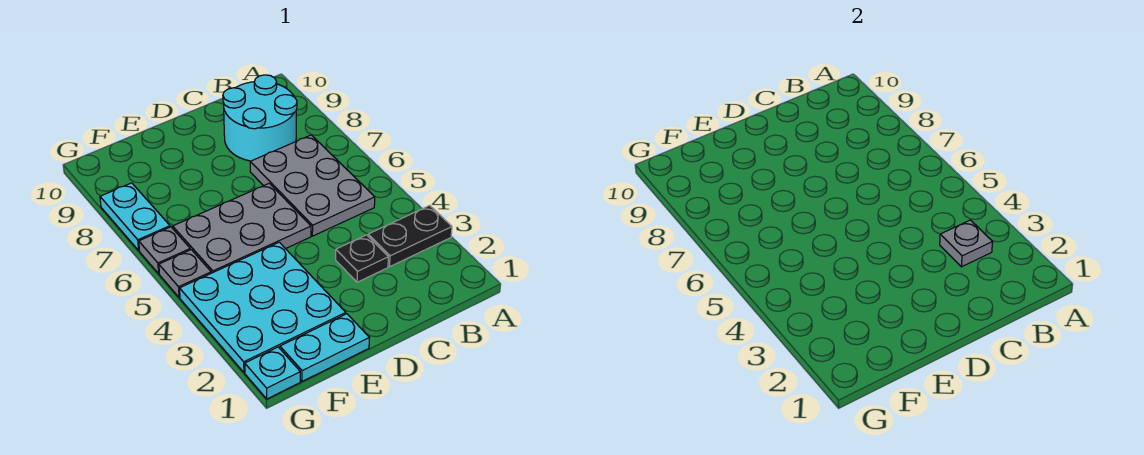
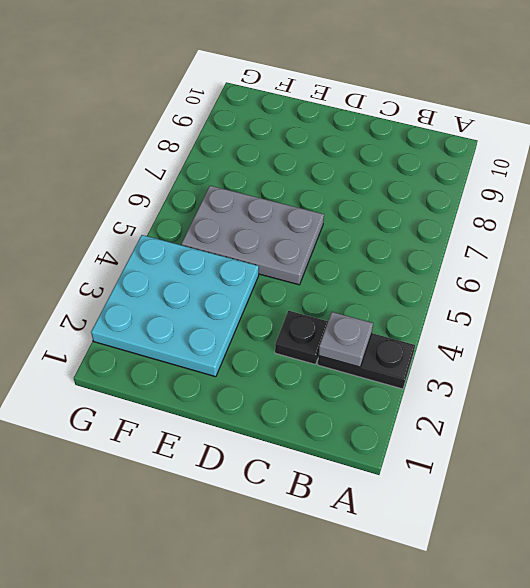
none -> grey plate B5:C7 level 1
none -> cyan round brick B8:C9 level 1
none -> cyan plate E1:F1 level 1

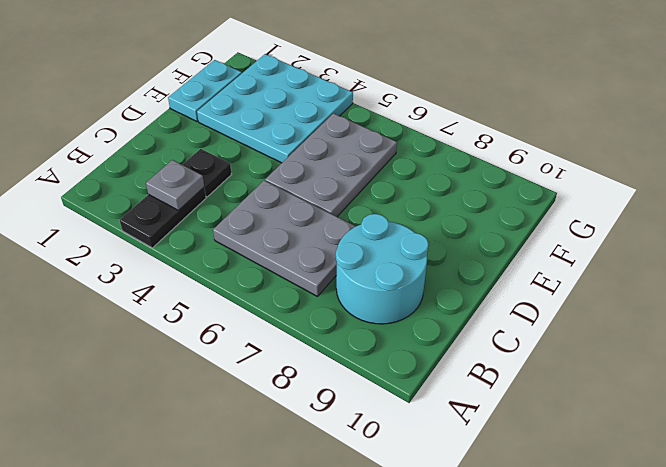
none -> cyan plate G1 level 1
none -> grey plate G5 level 1
none -> grey plate G6 level 1

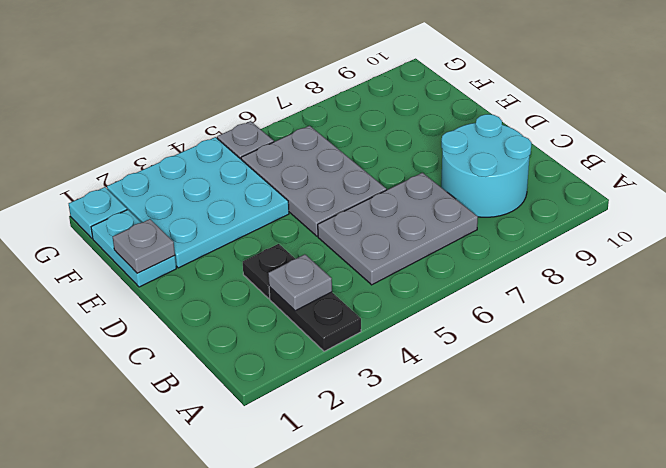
grey plate E1 level 2 -> grey plate G6 level 1
none -> cyan plate G7:G8 level 1

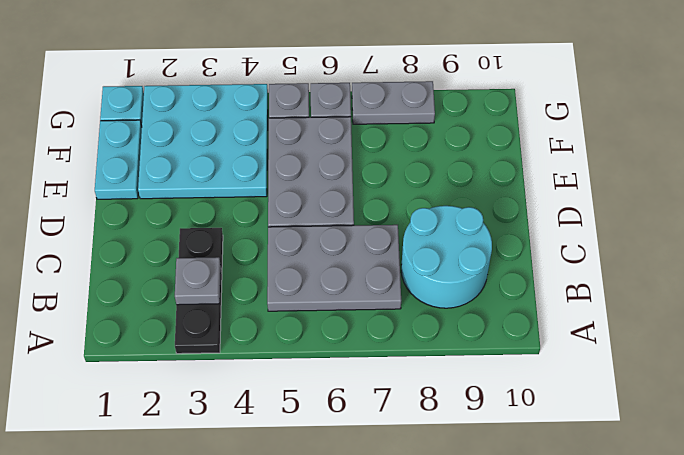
grey plate G7:G8 level 1 -> cyan plate G7:G8 level 1

